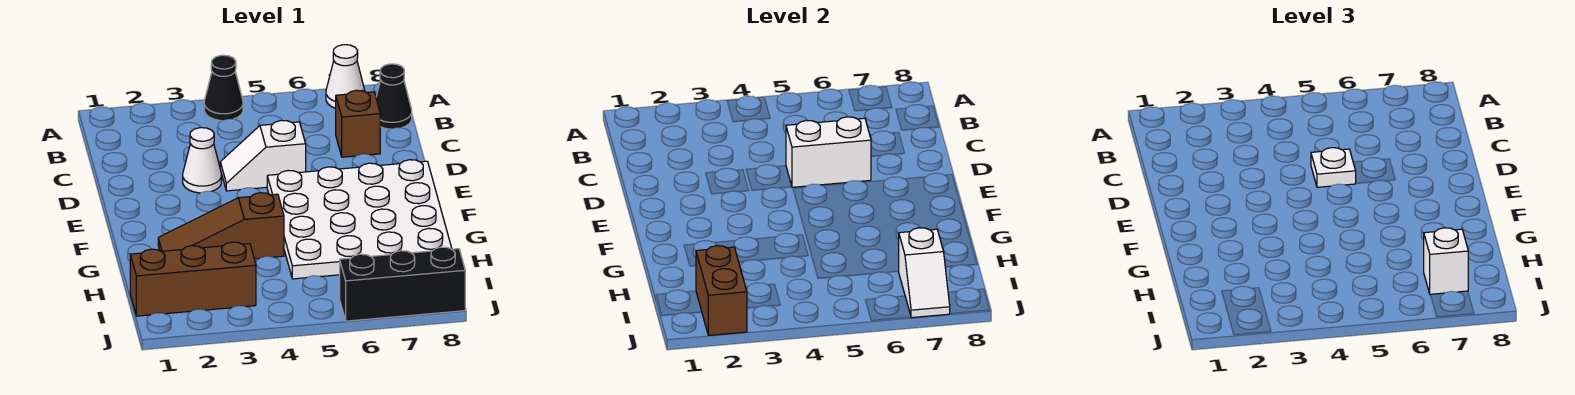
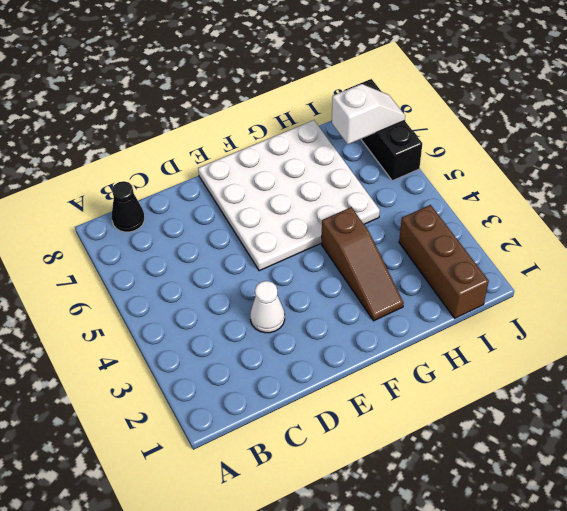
none -> black cone A4 level 1
none -> white cone A7 level 1
none -> brown brick C7 level 1

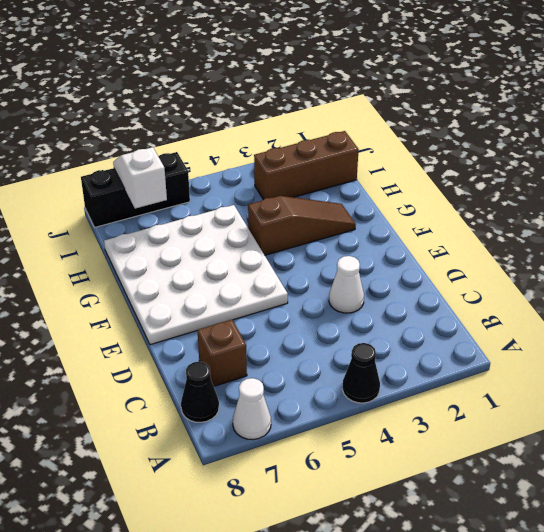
none -> white slope D4:D5 level 1 top 5
none -> white brick D5:D6 level 2
none -> brown brick I2:J2 level 2

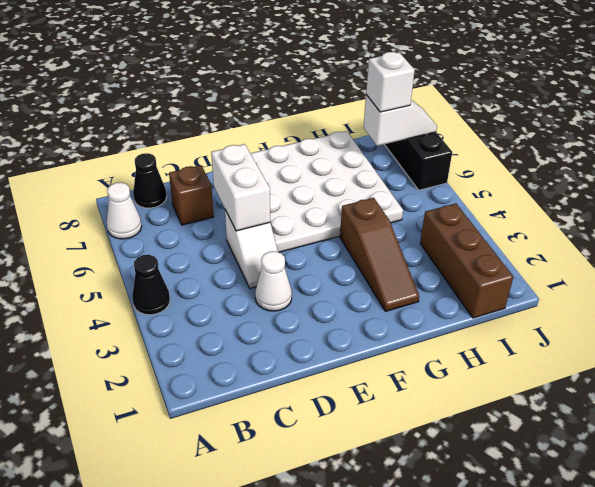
none -> brown brick I2:J2 level 2
none -> white plate D5 level 3

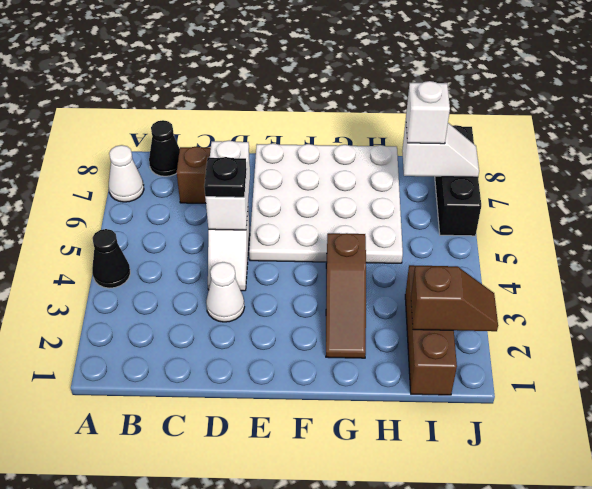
black plate D5 level 3 -> white plate D5 level 3
brown slope I2:J2 level 2 top I -> brown brick I2:J2 level 2

